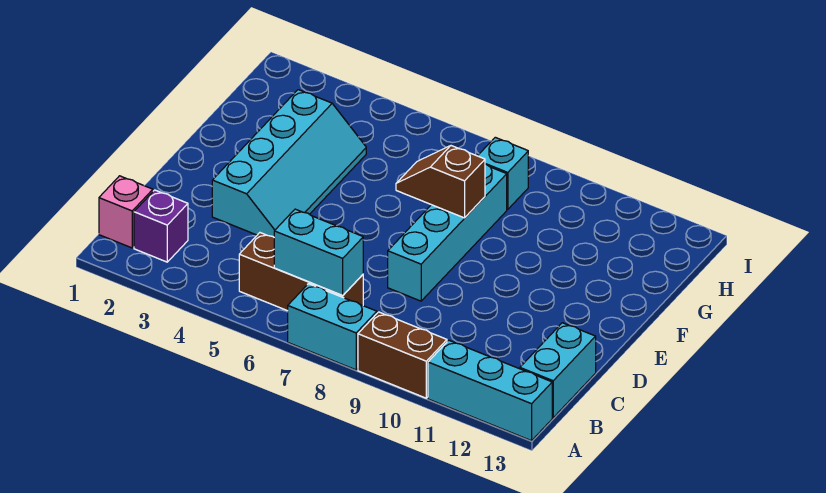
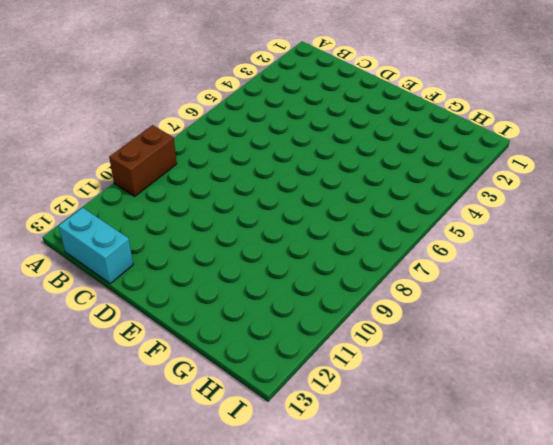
none -> cyan brick A7:A8 level 1
none -> cyan brick A11:A13 level 1
none -> pink brick B1 level 1

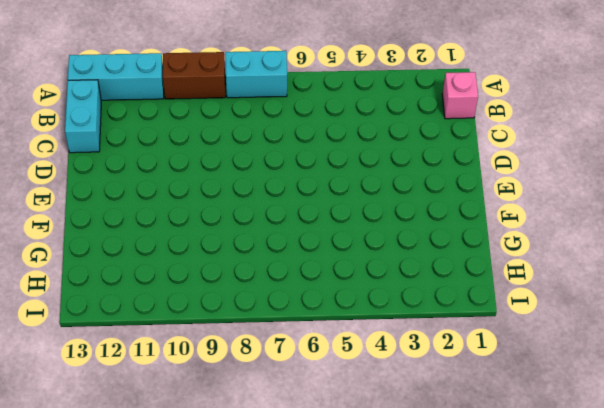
none -> purple brick B2 level 1
none -> brown brick B5:B7 level 1
none -> cyan slope D3:G4 level 1 top 3

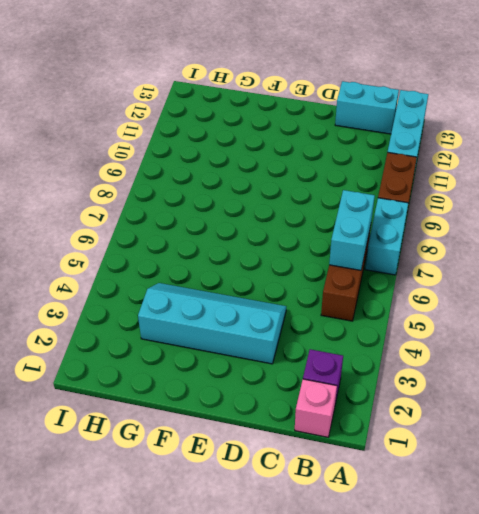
none -> cyan brick D8:G8 level 1
none -> cyan brick H8 level 1
none -> brown slope F7:F8 level 2 top 8

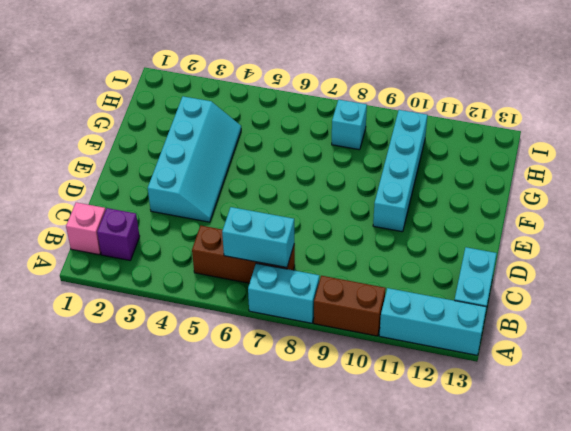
cyan brick E10:H10 level 1 -> cyan brick D8:G8 level 1
none -> brown slope F7:F8 level 2 top 8

